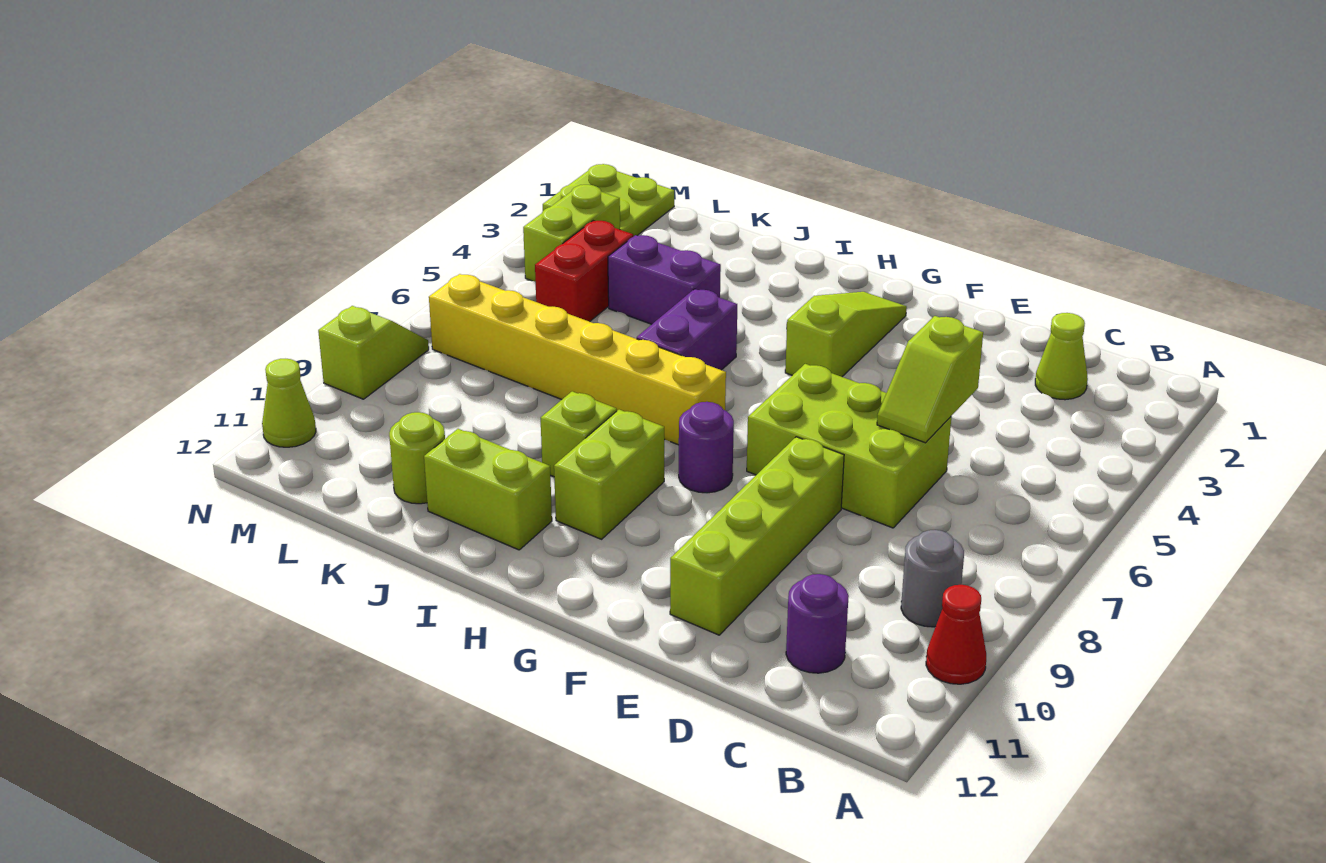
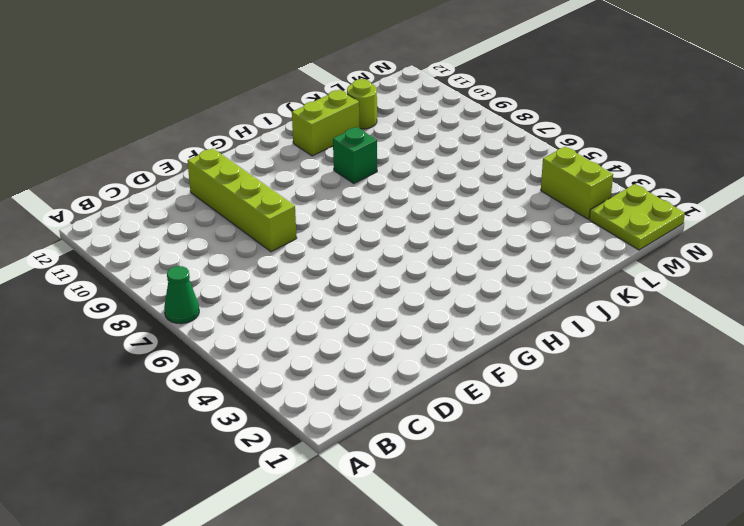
green cone A7 level 1 -> none
green brick I9 level 1 -> lime brick I9 level 1
none -> red cone A10 level 1
none -> grey round brick B9 level 1
none -> lime cone C2 level 1

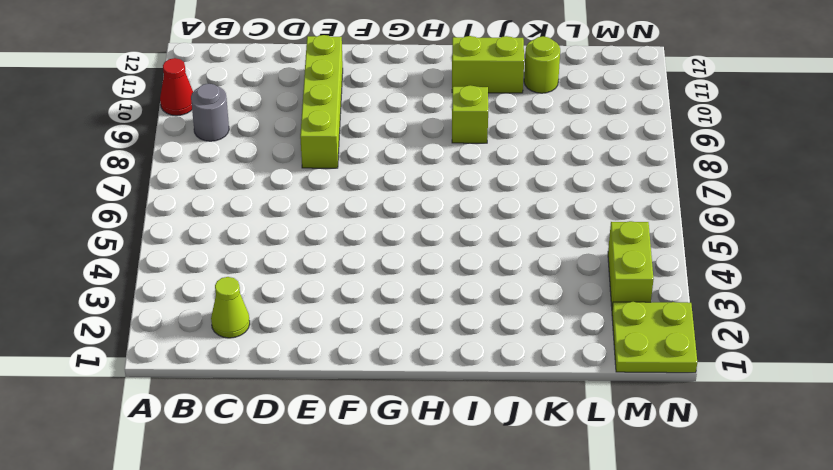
none -> purple round brick C11 level 1
none -> lime brick D6:F7 level 1
none -> lime slope G2:G4 level 1 top 4

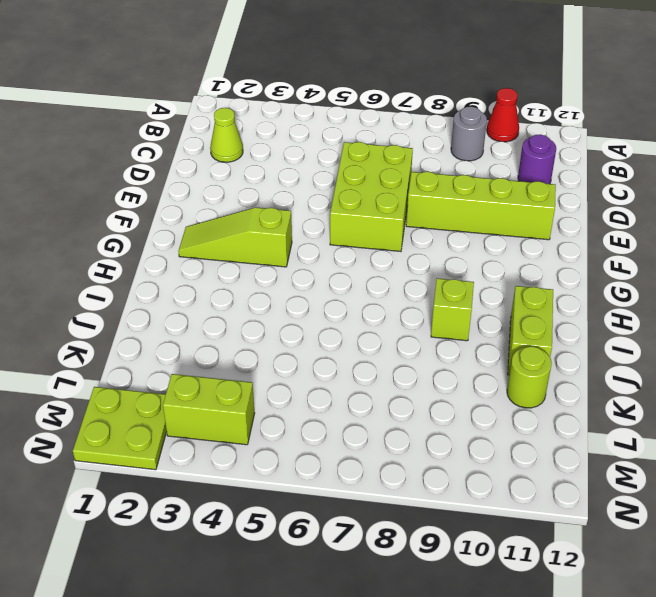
none -> purple round brick G8 level 1
none -> yellow brick H7:M7 level 1
none -> lime brick H9:H10 level 1

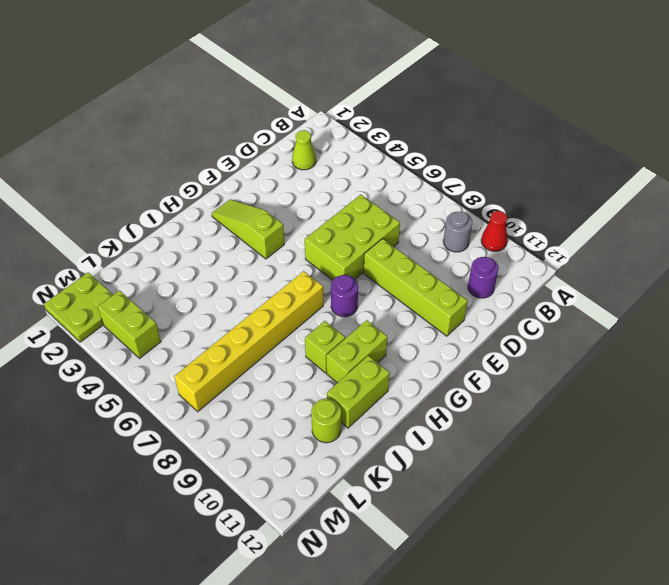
lime brick H10:I10 level 1 -> lime brick H9:H10 level 1
none -> purple brick I5:I6 level 1
none -> purple brick J4:K4 level 1
none -> red brick L4:L5 level 1

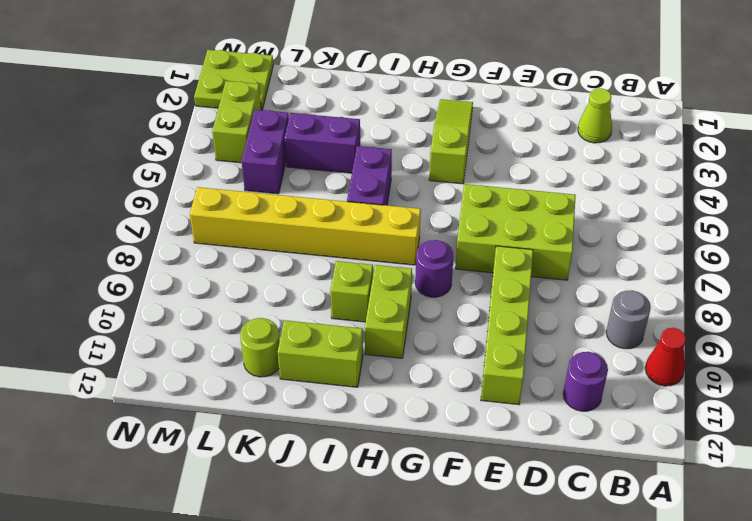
purple brick L4:L5 level 1 -> red brick L4:L5 level 1
none -> lime slope N8:N9 level 1 top 9
none -> lime cone N11 level 1
none -> lime slope D5:D6 level 2 top 5

